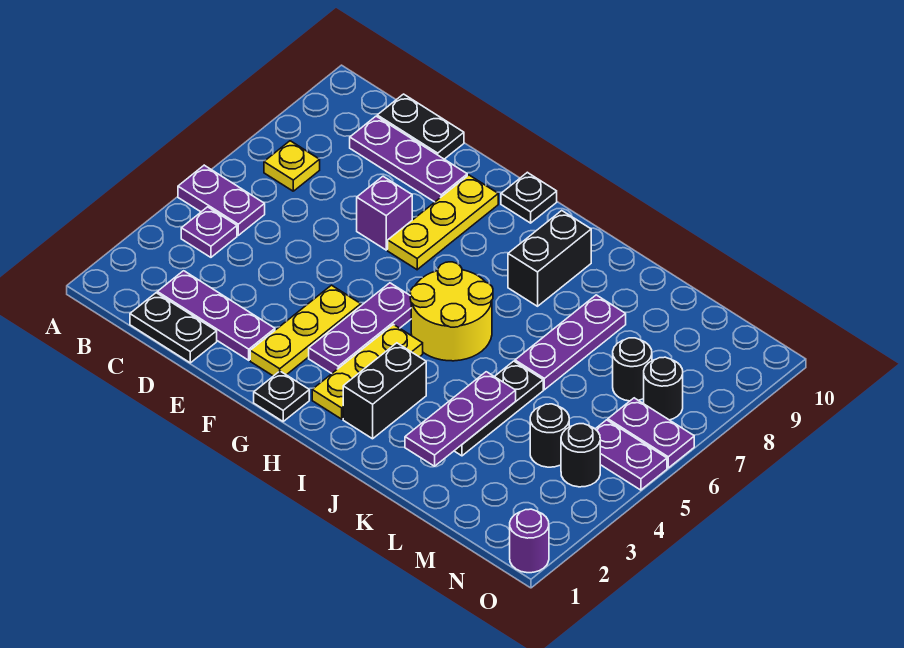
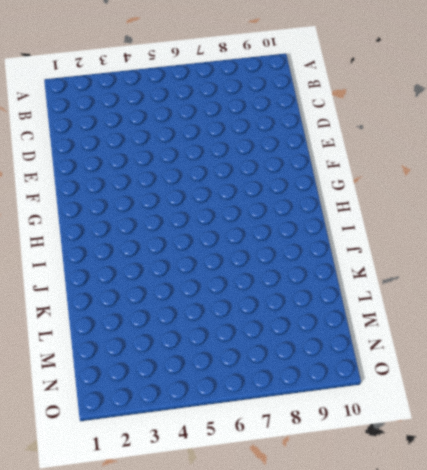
none -> purple plate A5:B5 level 1
none -> purple plate B4 level 1
none -> yellow plate B7 level 1

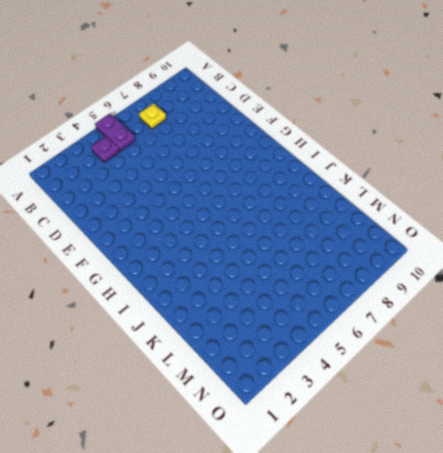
none -> black plate C1:D1 level 1
none -> purple plate C2:E2 level 1
none -> purple plate C9:E9 level 1

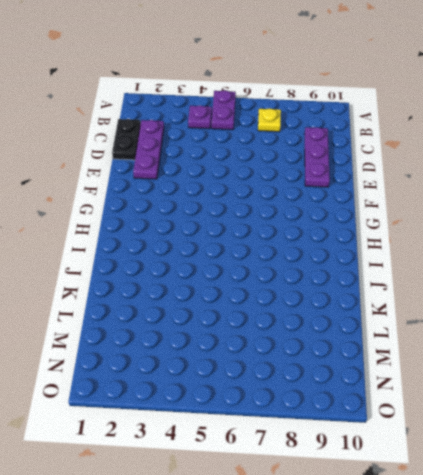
none -> black plate C10:D10 level 1
none -> purple brick E7 level 1
none -> yellow plate F2:F4 level 1

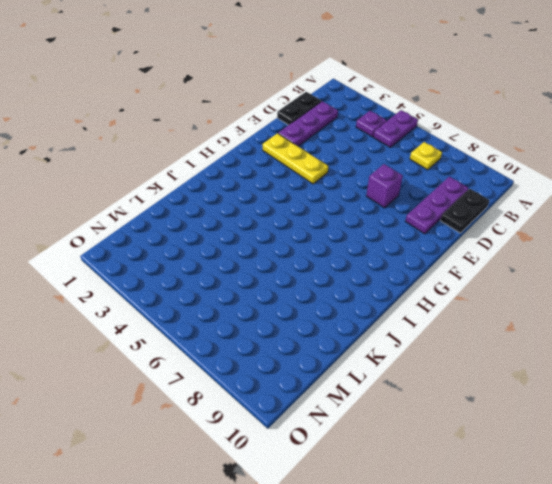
none -> yellow plate F7:F9 level 1
none -> black plate G1 level 1
none -> purple plate G3:G5 level 1

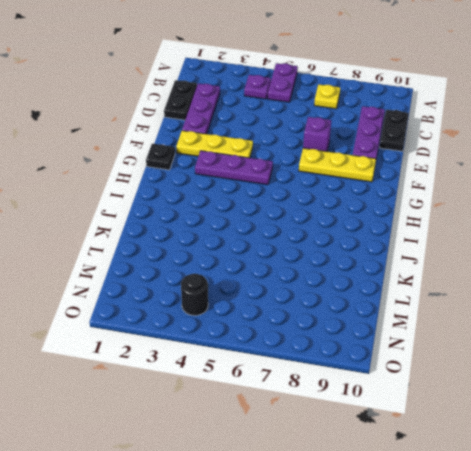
none -> black plate G10 level 1
none -> yellow plate H2:H4 level 1
none -> yellow round brick H5:I6 level 1

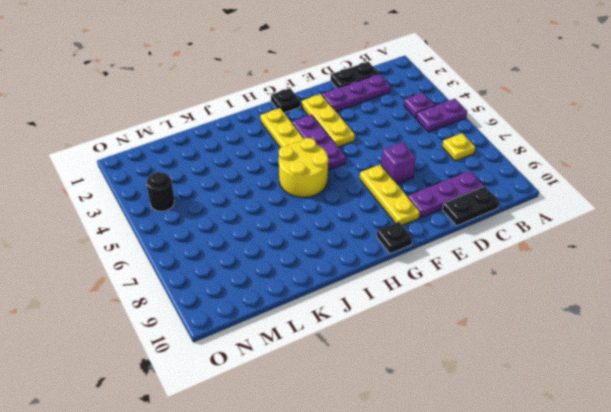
none -> black brick I2:I3 level 1
none -> black brick I8:I9 level 1
none -> black plate K3:K5 level 1

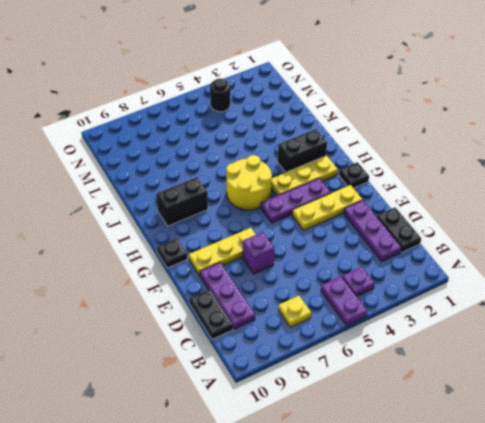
none -> black plate K3:K5 level 1
none -> purple plate K6:K8 level 1
none -> black round brick M4 level 1

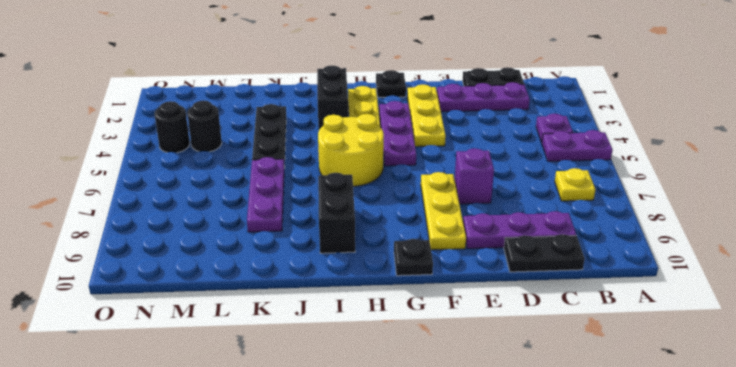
none -> black round brick M7 level 1
none -> purple plate N5:O5 level 1
none -> purple plate N6:O6 level 1

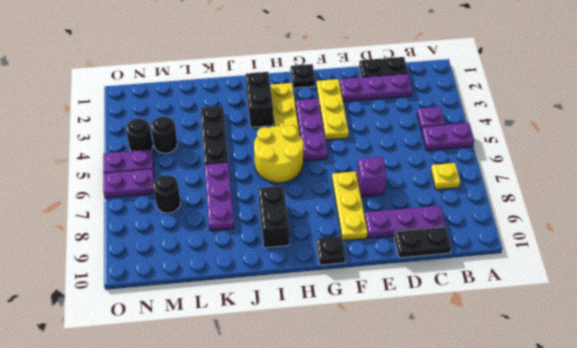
none -> black round brick N7 level 1
none -> purple round brick O1 level 1
none -> purple plate K2:K4 level 2

